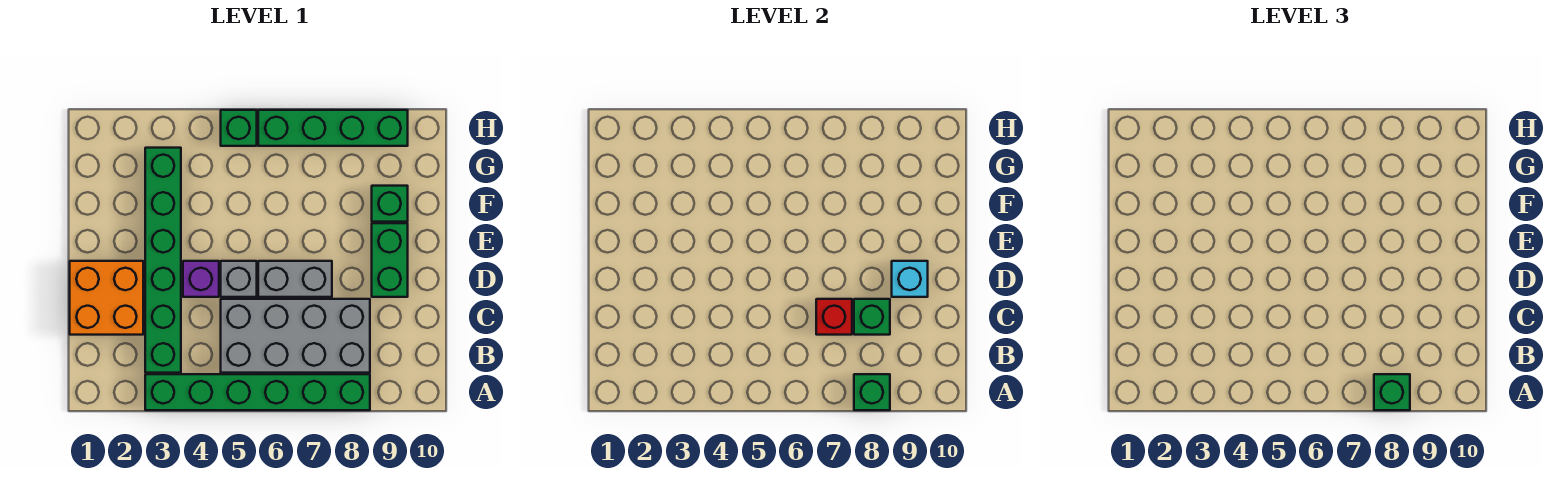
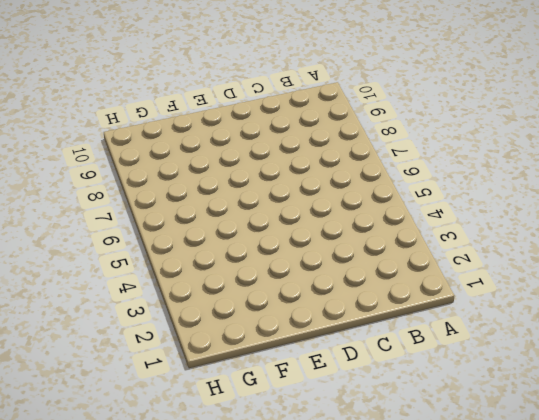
none -> green brick A3:A8 level 1
none -> green brick B3:G3 level 1
none -> grey brick B5:C8 level 1

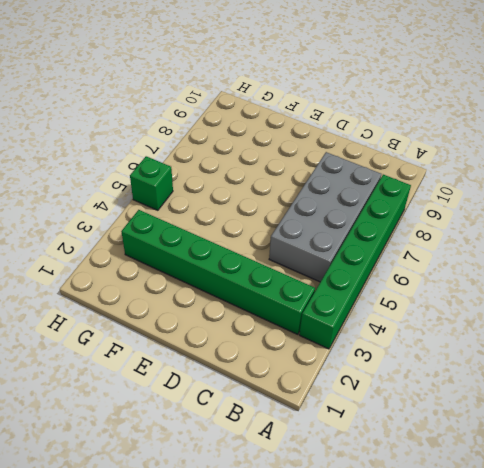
none -> orange brick C1:D2 level 1
none -> purple brick D4 level 1
none -> grey brick D5 level 1

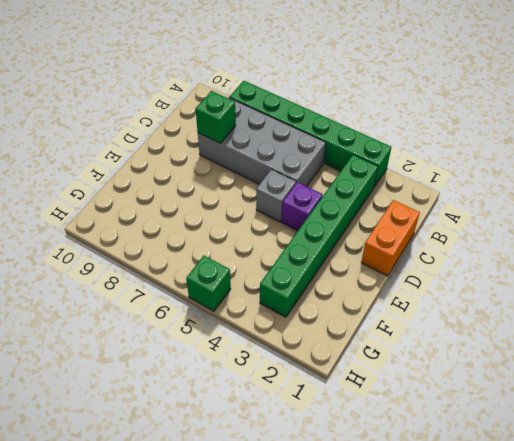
orange brick C1:D1 level 1 -> orange brick C1:D2 level 1
none -> grey brick D6:D7 level 1
none -> green brick D9:E9 level 1
none -> green brick F9 level 1

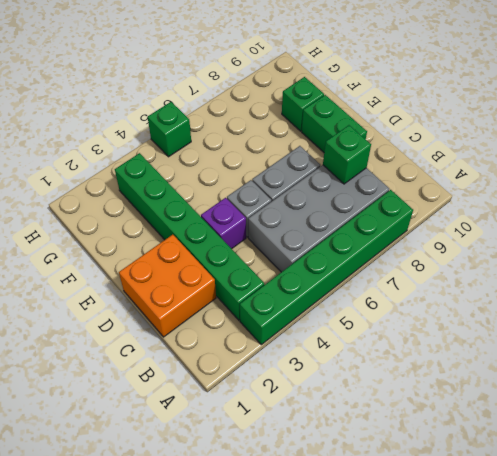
none -> green brick H6:H9 level 1
none -> green brick A8 level 2
none -> red brick C7 level 2

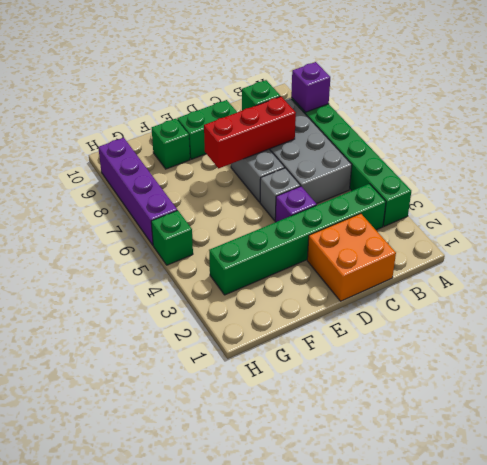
purple brick A8 level 2 -> green brick A8 level 2
red brick C7:E7 level 2 -> red brick C7 level 2
purple brick H6:H9 level 1 -> green brick H6:H9 level 1
none -> cyan brick D9 level 2
none -> green brick A8 level 3

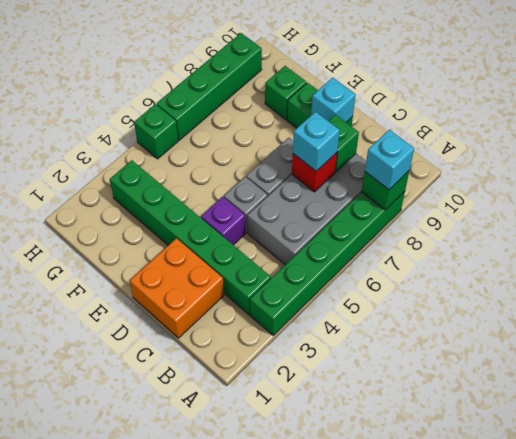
cyan brick A8 level 3 -> green brick A8 level 3
cyan brick C7 level 3 -> none

